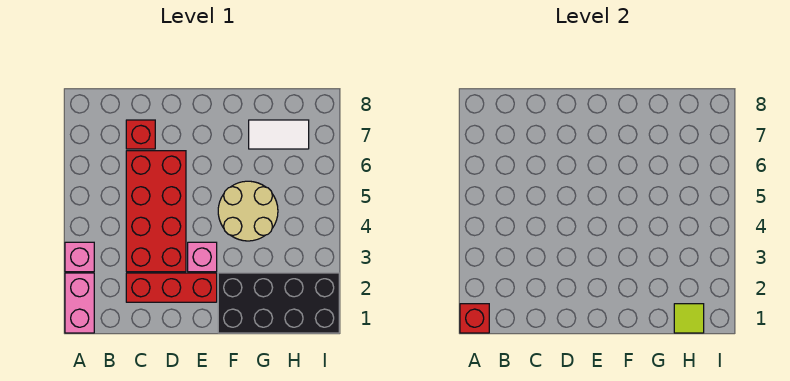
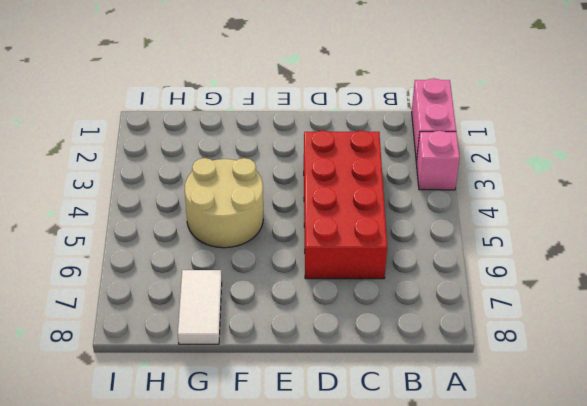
white tile G7:G8 level 1 -> white tile G7:H7 level 1
none -> red brick C2:E2 level 1
none -> red brick C7 level 1

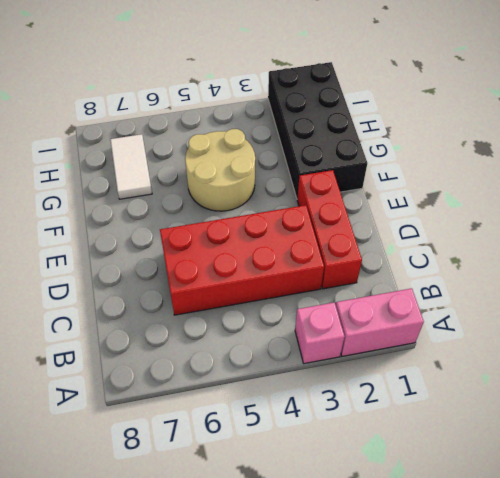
none -> red brick C7 level 1
none -> pink brick E3 level 1

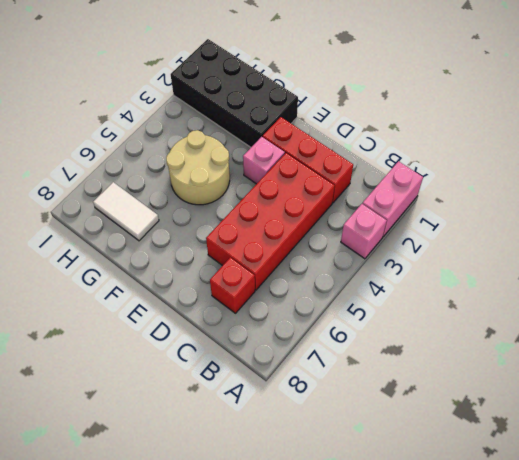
none -> red brick A1 level 2
none -> lime tile H1 level 2

